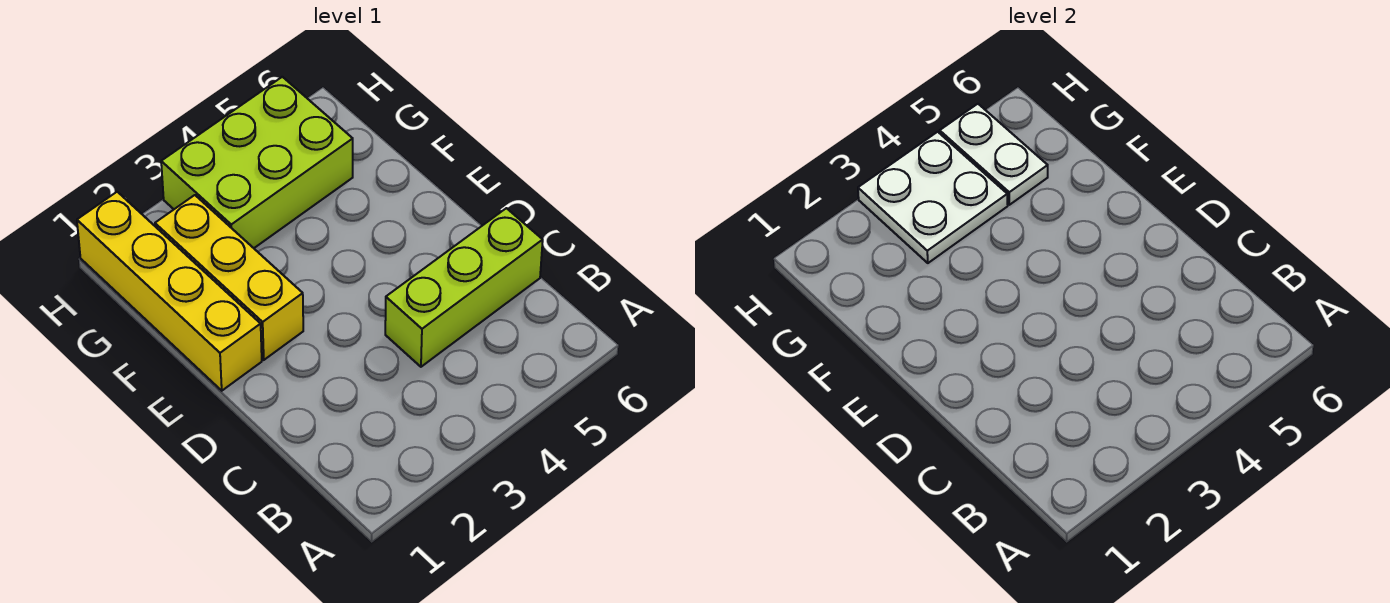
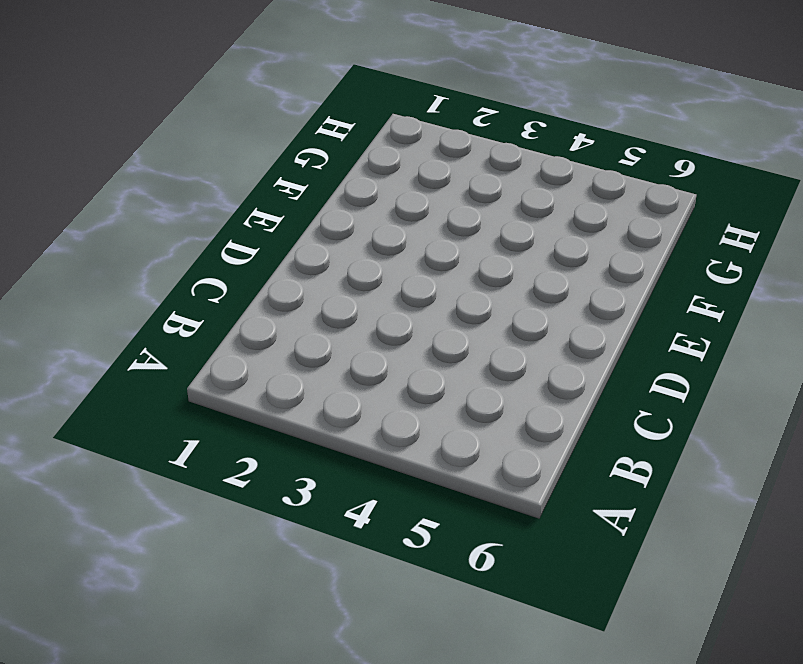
none -> lime brick C4:C6 level 1
none -> yellow brick E1:H1 level 1

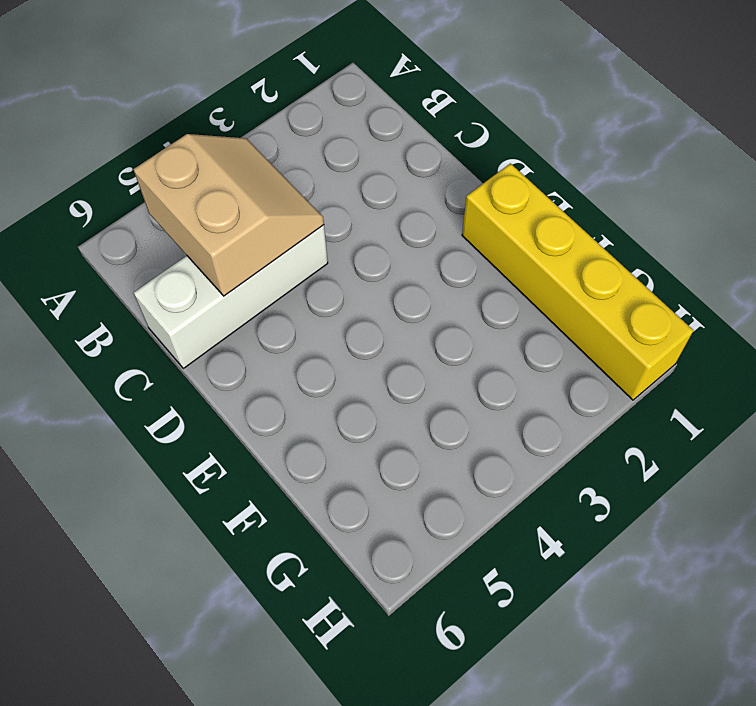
tan slope B4:C5 level 2 top 5 -> none
white brick C4:C6 level 1 -> lime brick C4:C6 level 1
none -> yellow brick E2:G2 level 1
none -> lime brick G3:H5 level 1

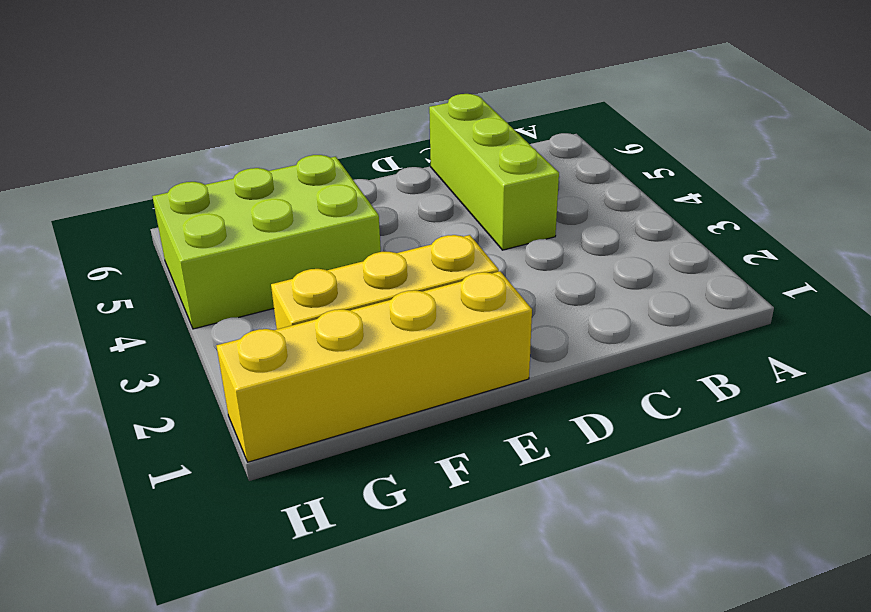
lime brick F4:H5 level 1 -> lime brick G3:H5 level 1
none -> white plate G3:H4 level 2
none -> white plate G5:H5 level 2

